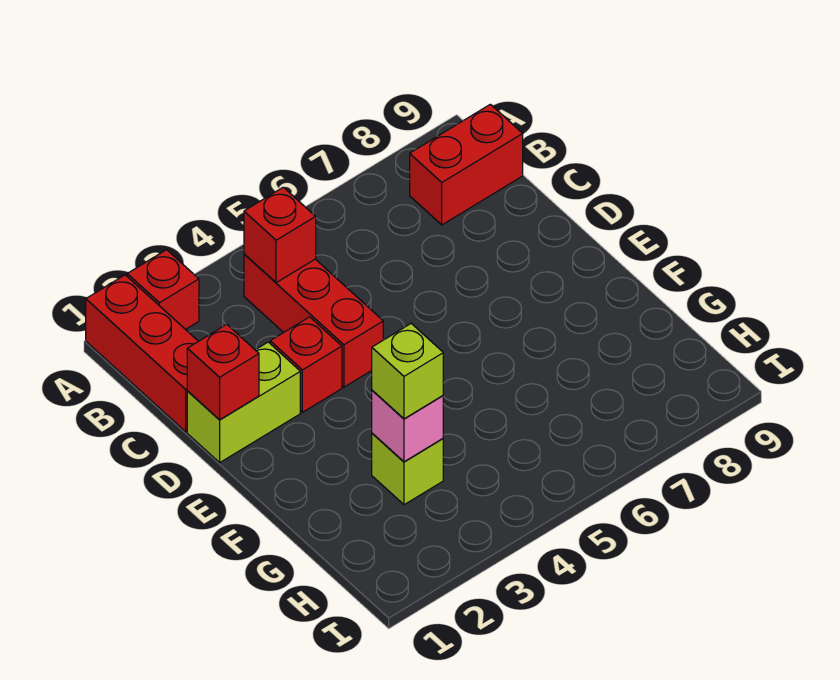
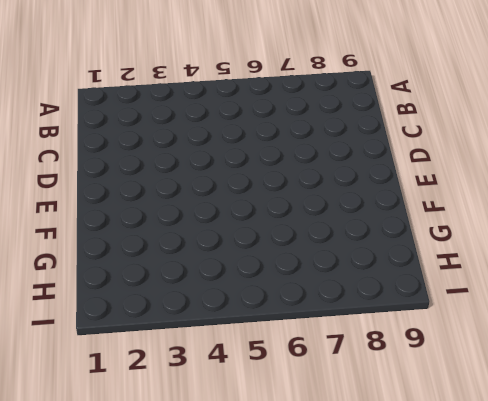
none -> red brick A1:C1 level 1
none -> red brick A2 level 1

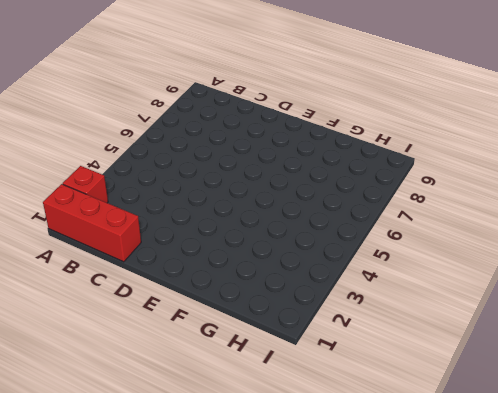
none -> red brick B4:D4 level 1
none -> red brick B8:B9 level 1

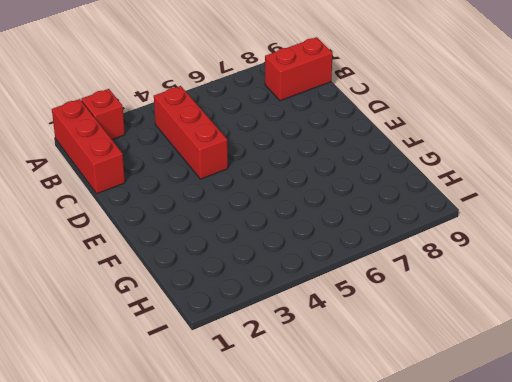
none -> lime brick D1:D2 level 1
none -> red brick D3 level 1

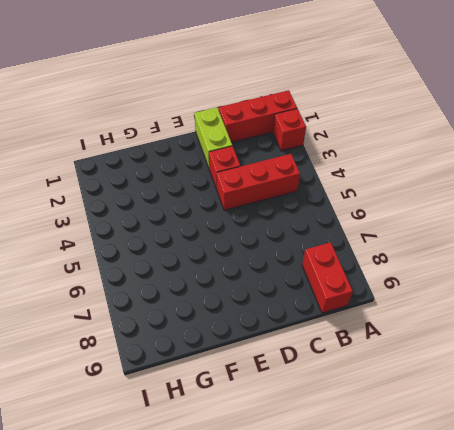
none -> lime brick G3 level 1
none -> red brick B4 level 2

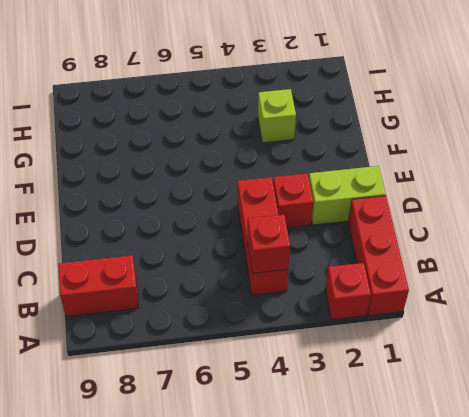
none -> red brick D1 level 2
none -> pink brick G3 level 2

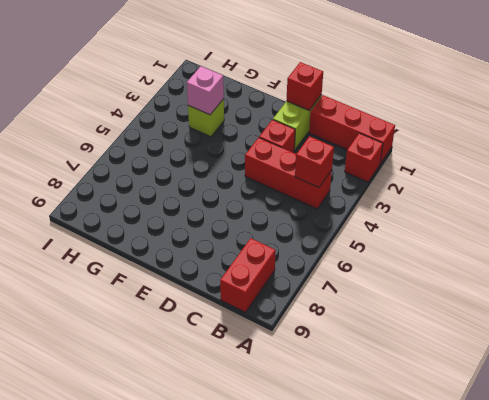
none -> lime brick G3 level 3

